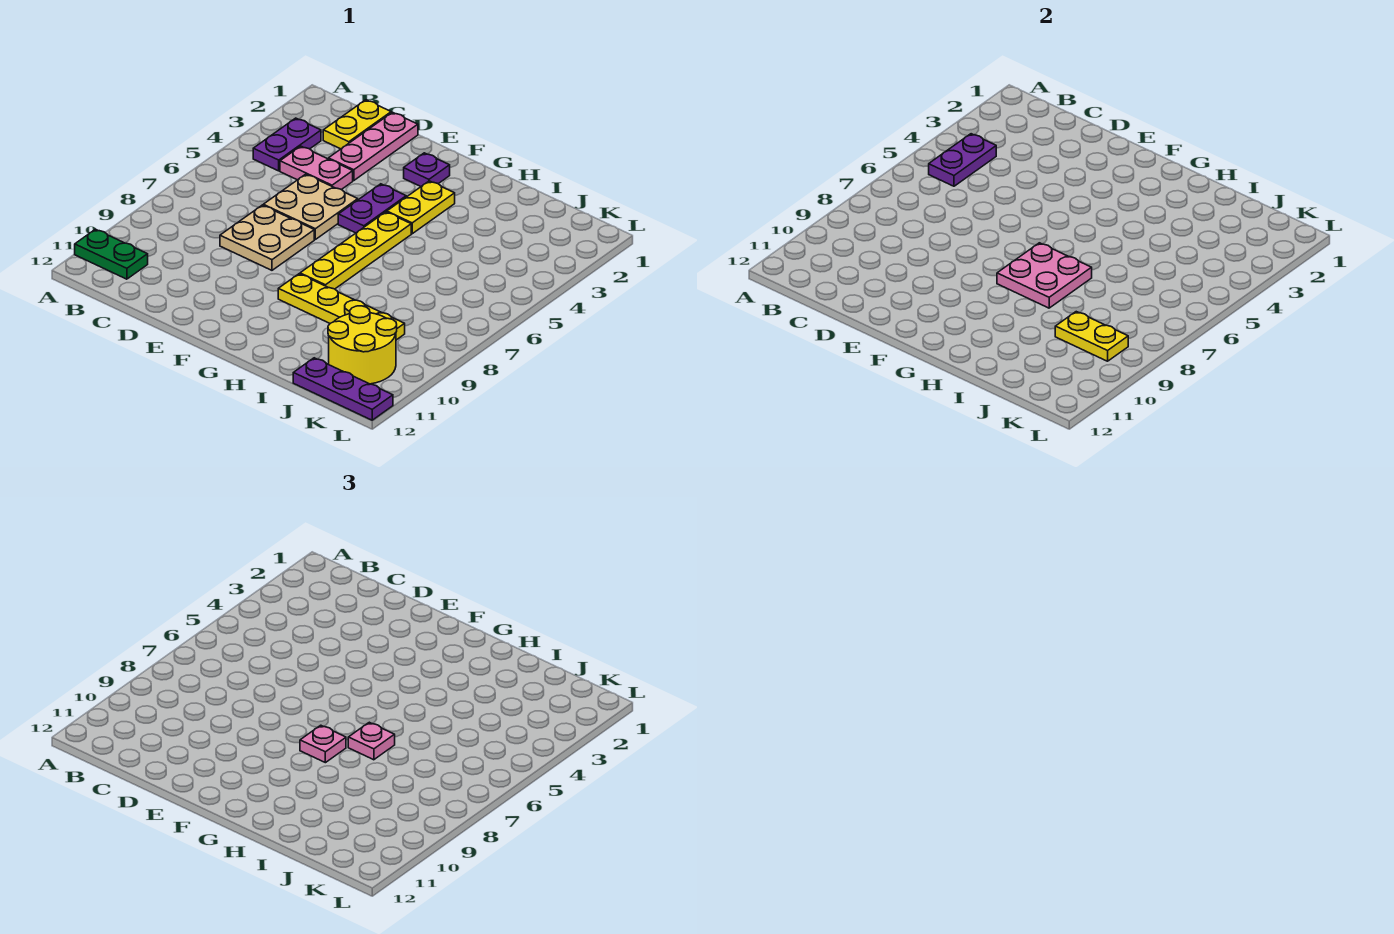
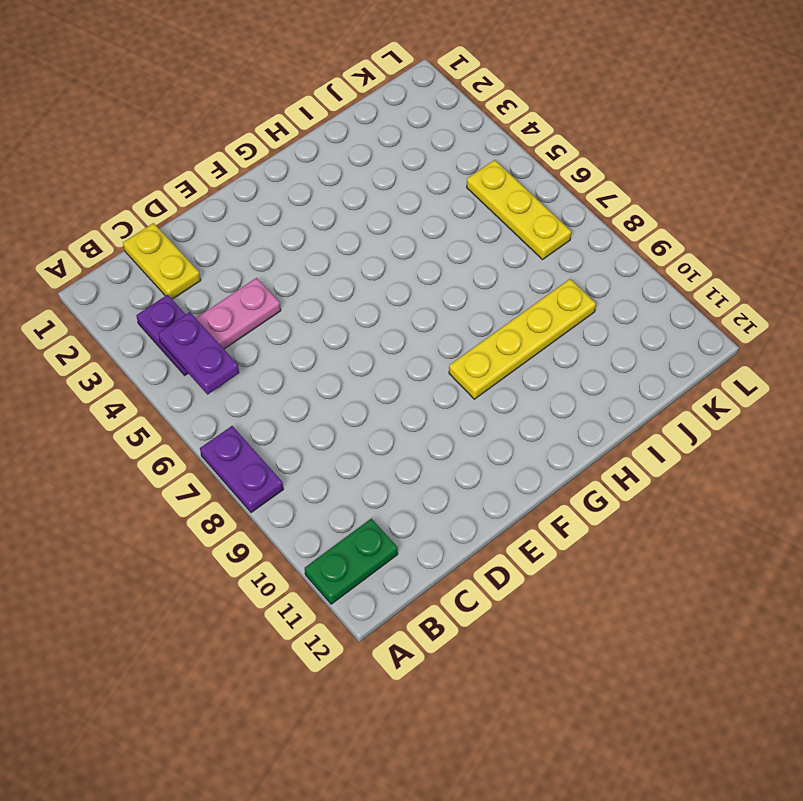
purple plate A7:A8 level 1 -> purple plate F4:F5 level 1
yellow plate K5:K7 level 1 -> none
none -> pink plate D1:D3 level 1
none -> tan plate D5:E6 level 1
none -> tan plate D7:E8 level 1

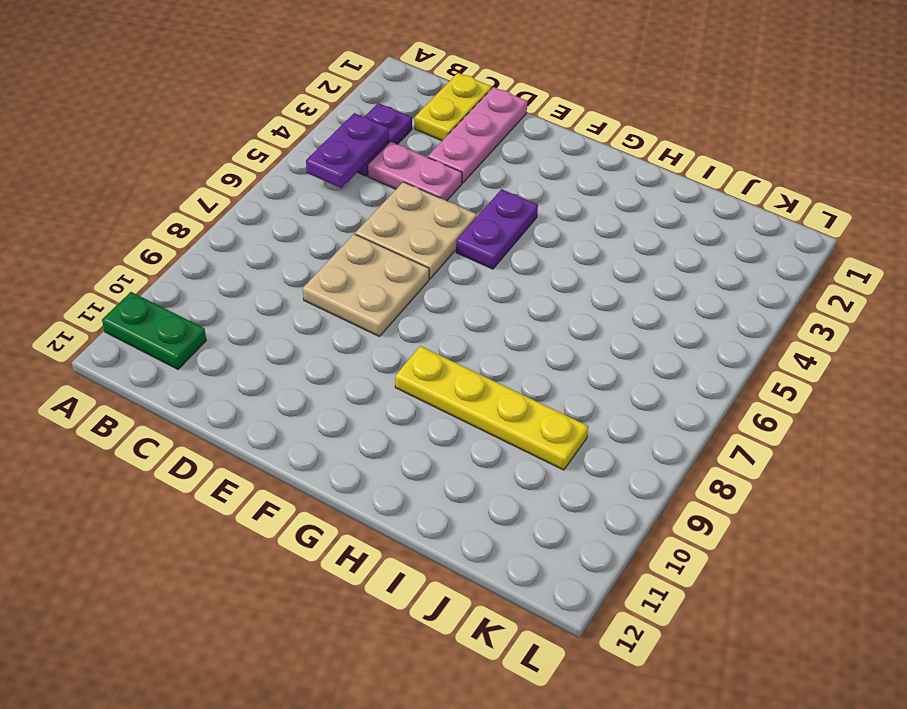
none -> purple plate F2 level 1
none -> yellow plate G3:G4 level 1
none -> yellow plate G5:G8 level 1

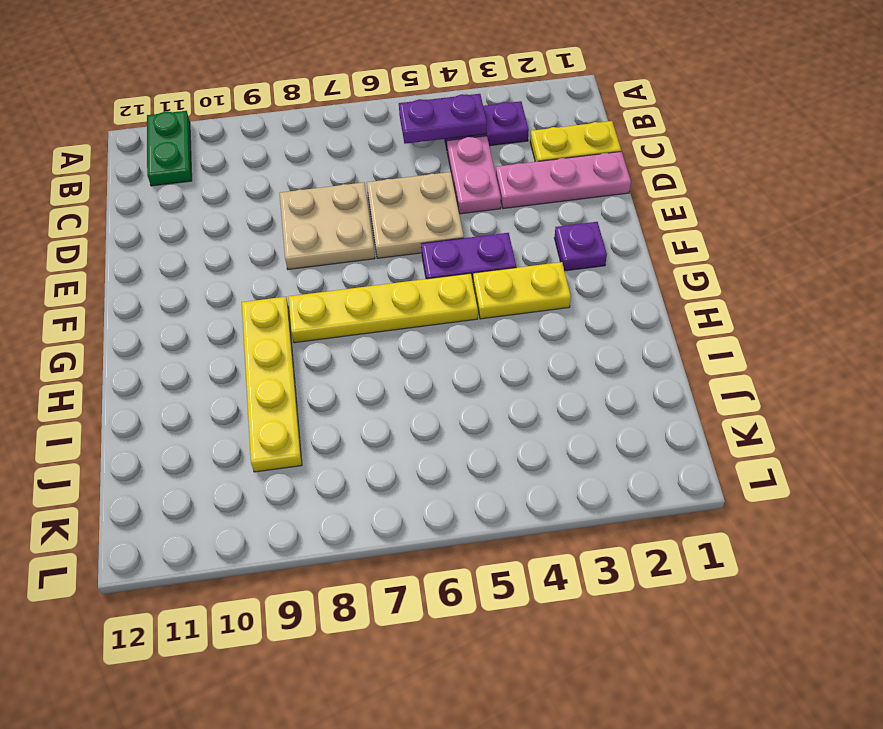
none -> yellow round brick J10:K11 level 1
none -> purple plate J12:L12 level 1
none -> pink plate G7:H8 level 2

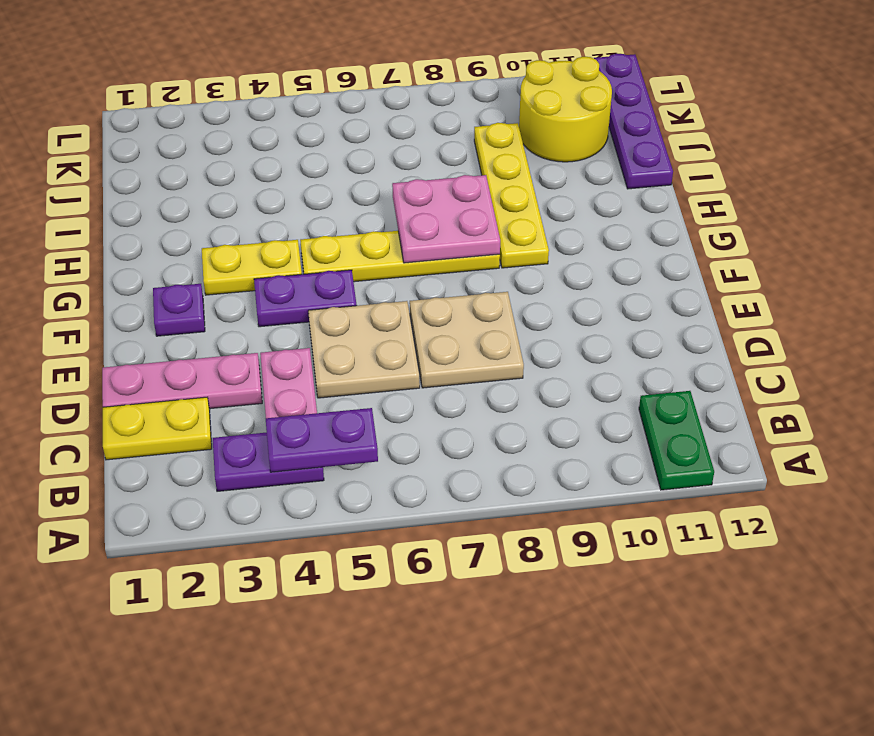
purple plate I12:L12 level 1 -> purple plate J12:L12 level 1
none -> yellow plate J9:K9 level 2
none -> pink plate G8 level 3
none -> pink plate H7 level 3

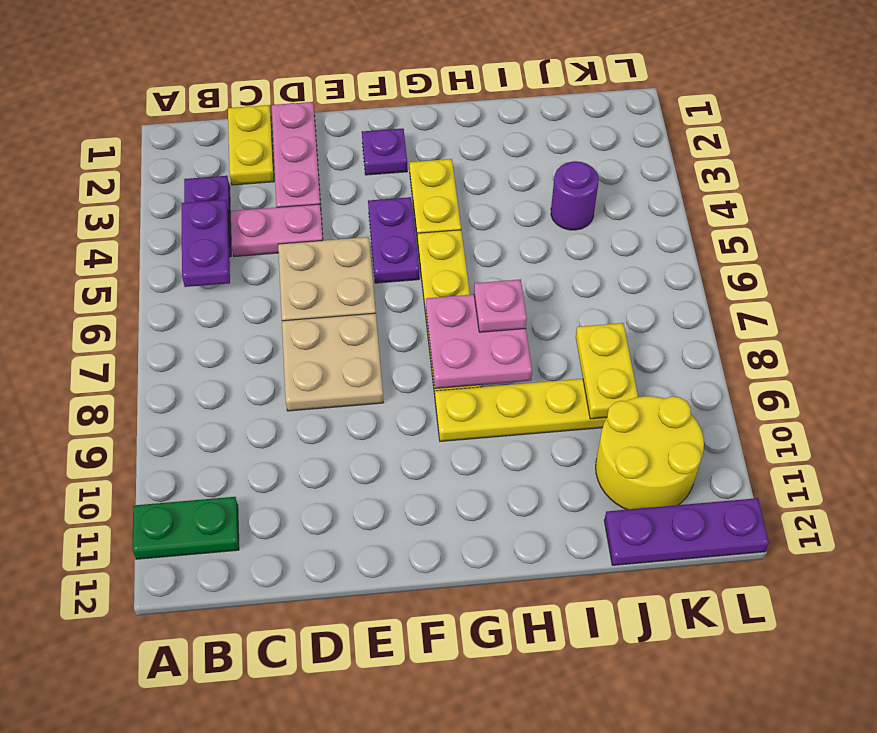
purple round brick J4 level 1 -> none
yellow plate J8:J9 level 2 -> yellow plate J9:K9 level 2
none -> pink plate G8 level 3

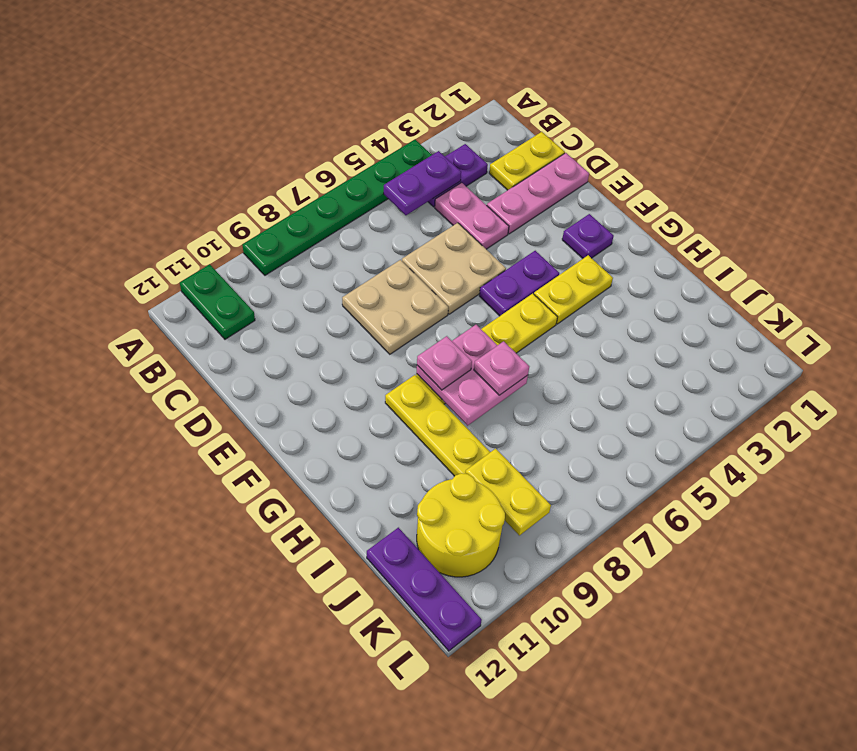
green plate A4:A9 level 1 -> none

